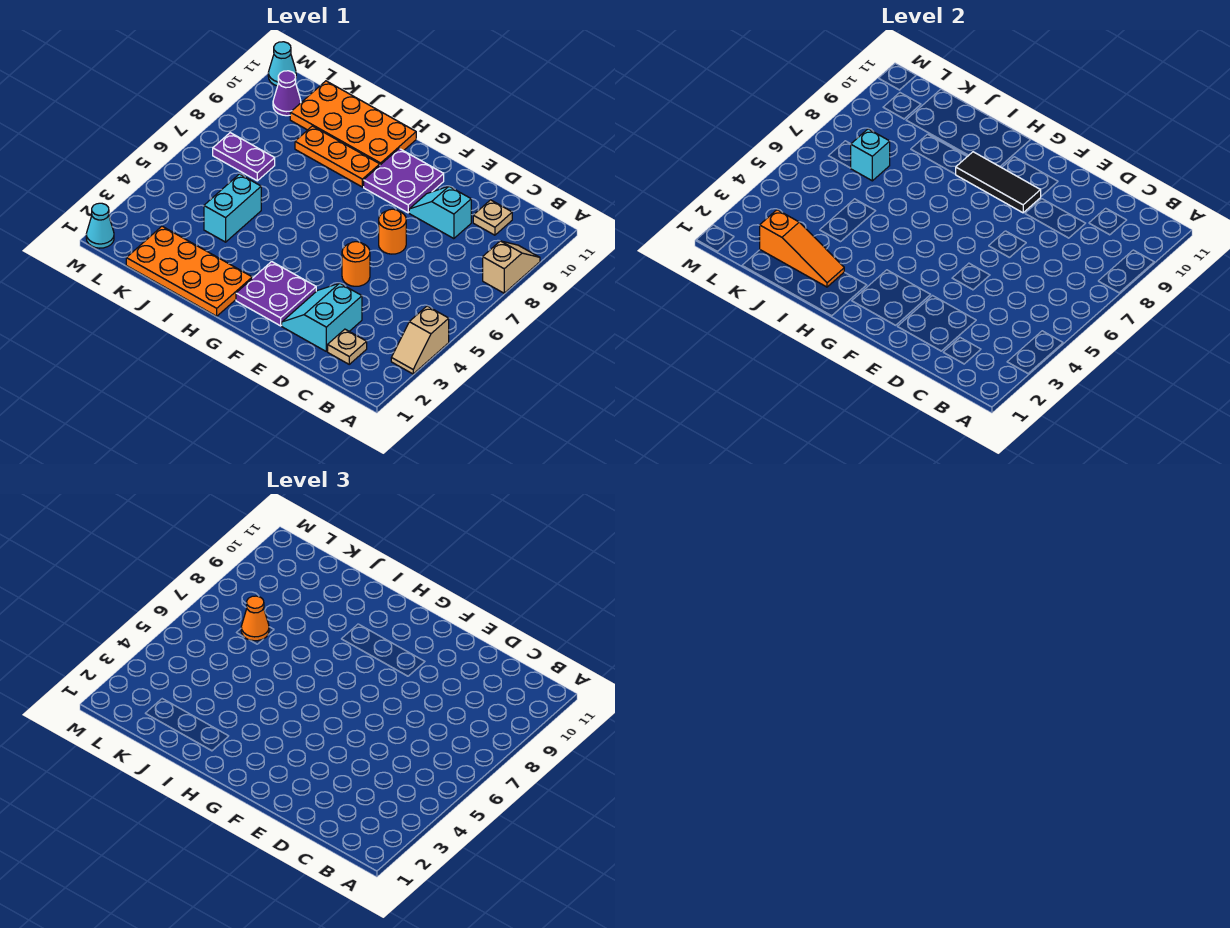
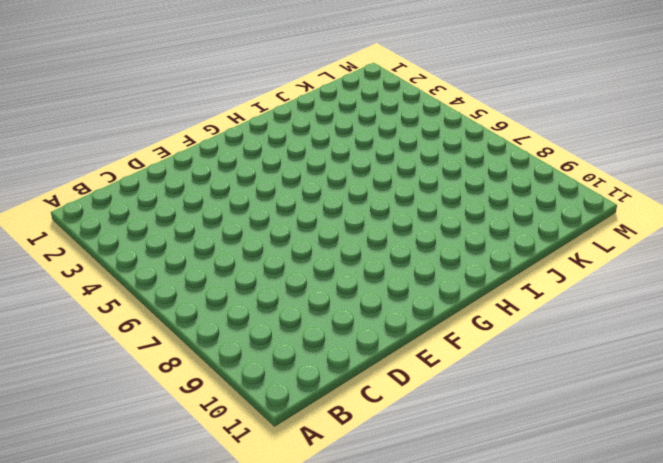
none -> tan slope A3:A4 level 1 top 4
none -> tan slope A8:A9 level 1 top 8
none -> tan plate C2 level 1

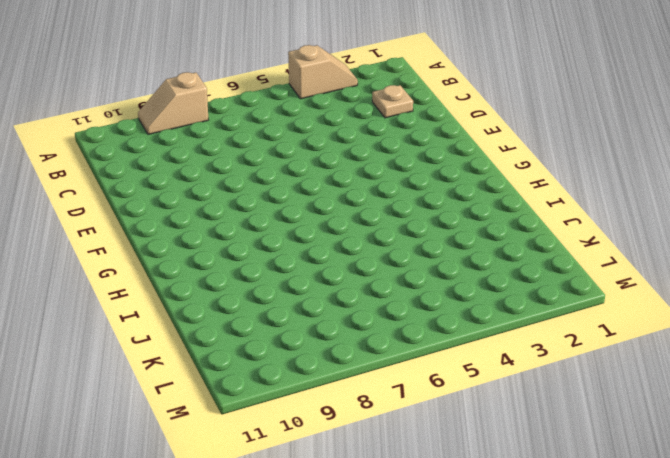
none -> tan plate C10 level 1
none -> cyan slope D2:E3 level 1 top D
none -> cyan slope D9:E9 level 1 top D

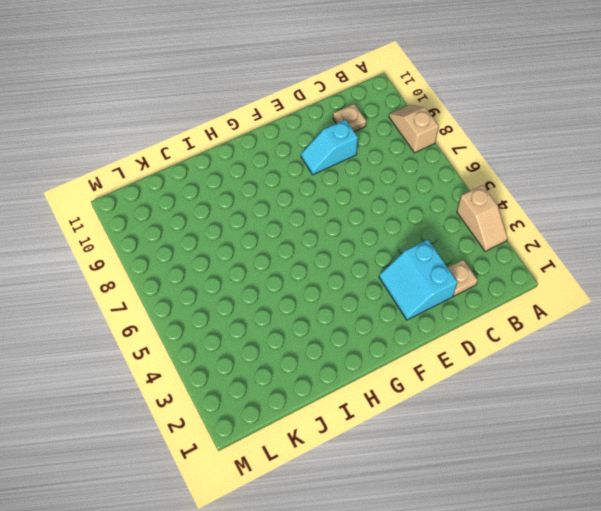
none -> orange round brick E5 level 1
none -> orange round brick E7 level 1
none -> purple plate F2:G3 level 1

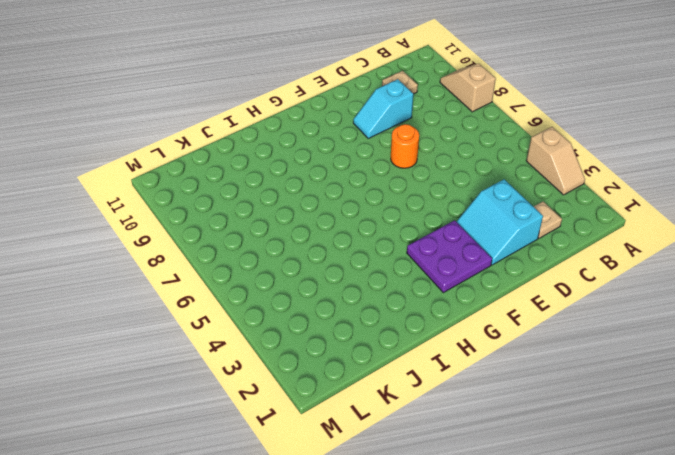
none -> orange round brick E5 level 1
none -> purple plate F9:G10 level 1
none -> orange plate H1:K2 level 1

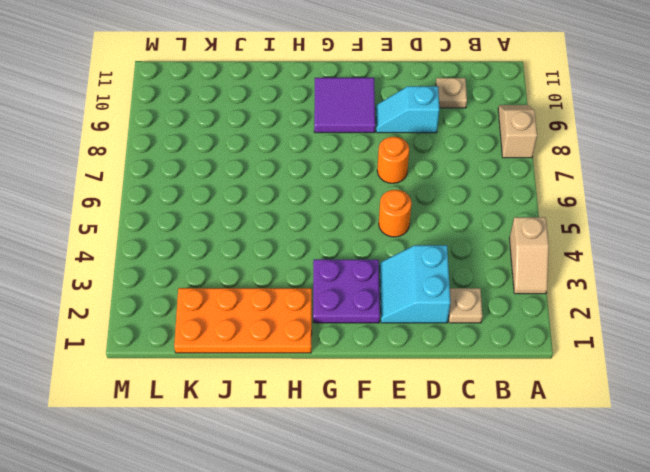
purple tile F9:G10 level 1 -> purple plate F9:G10 level 1
none -> orange plate H9:J9 level 1
none -> orange plate H10:K11 level 1
none -> cyan brick J4:J5 level 1

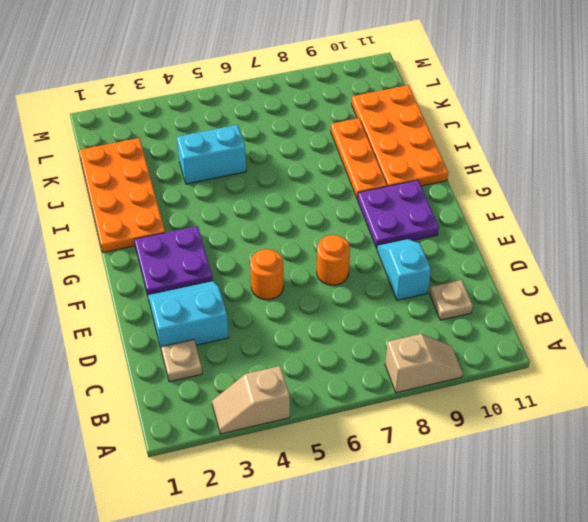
none -> purple plate K7:L7 level 1
none -> purple cone L10 level 1
none -> cyan cone M1 level 1

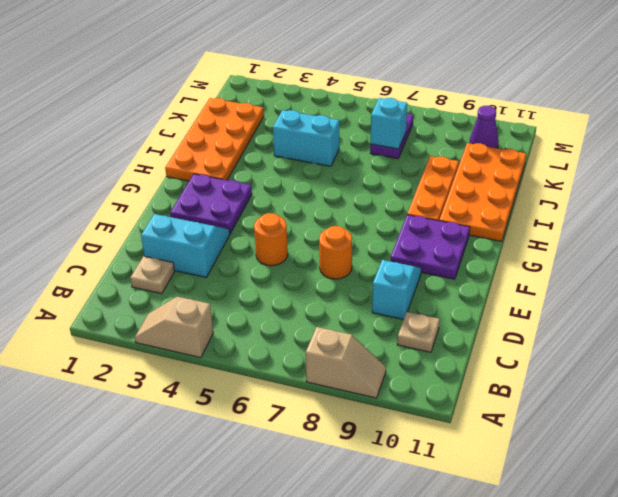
none -> cyan cone M1 level 1
none -> cyan cone M11 level 1
none -> black tile F9:H9 level 2

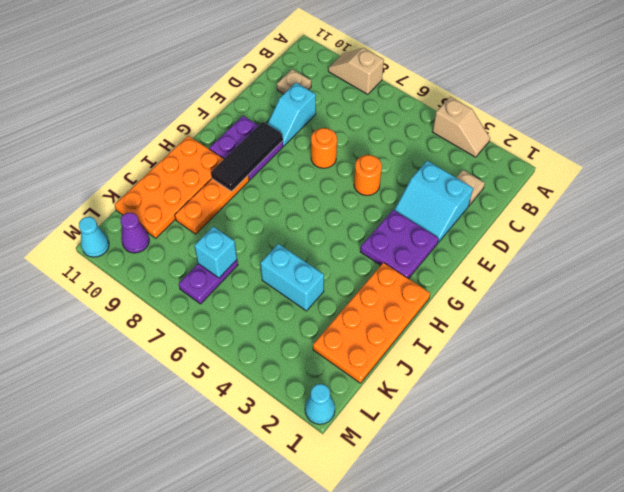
none -> orange slope I2:K2 level 2 top K
none -> orange cone K7 level 3

